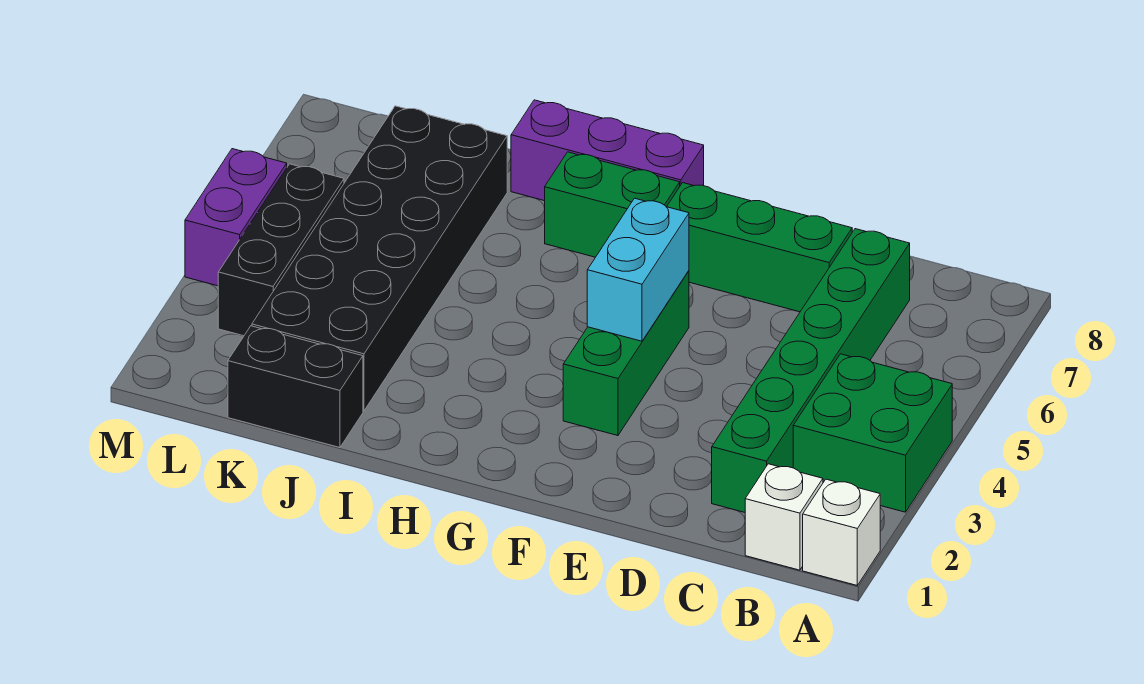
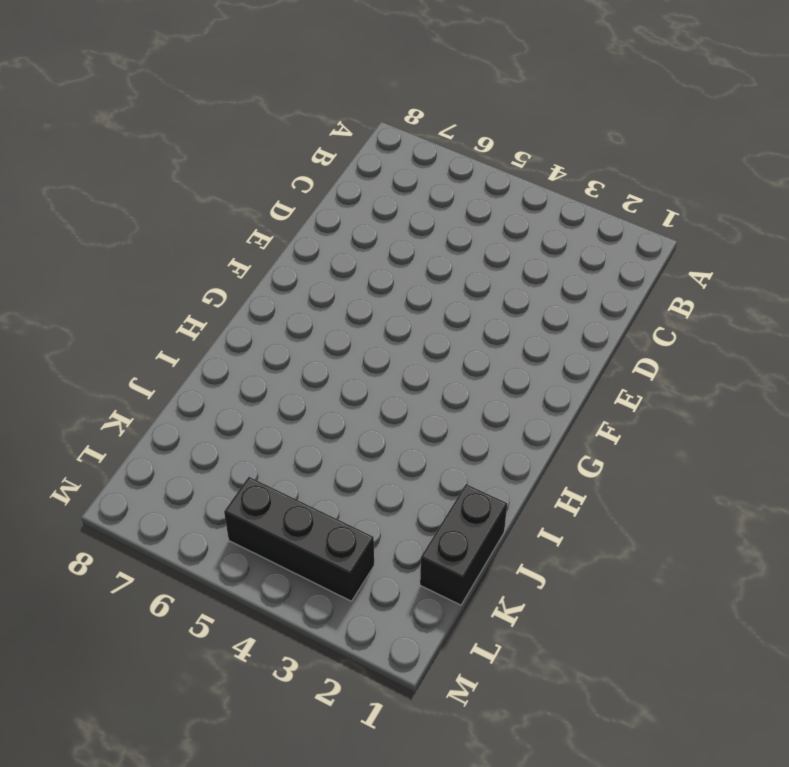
none -> white brick A1 level 1
none -> green brick A3:B4 level 1
none -> white brick B1 level 1

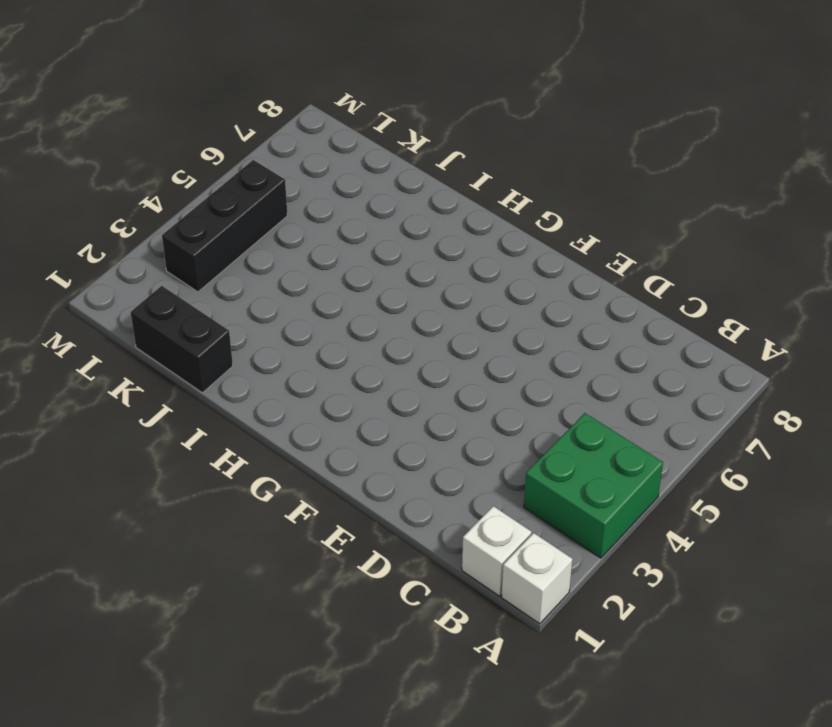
none -> green brick C2:C7 level 1
none -> green brick D7:F7 level 1
none -> green brick F3:F5 level 1

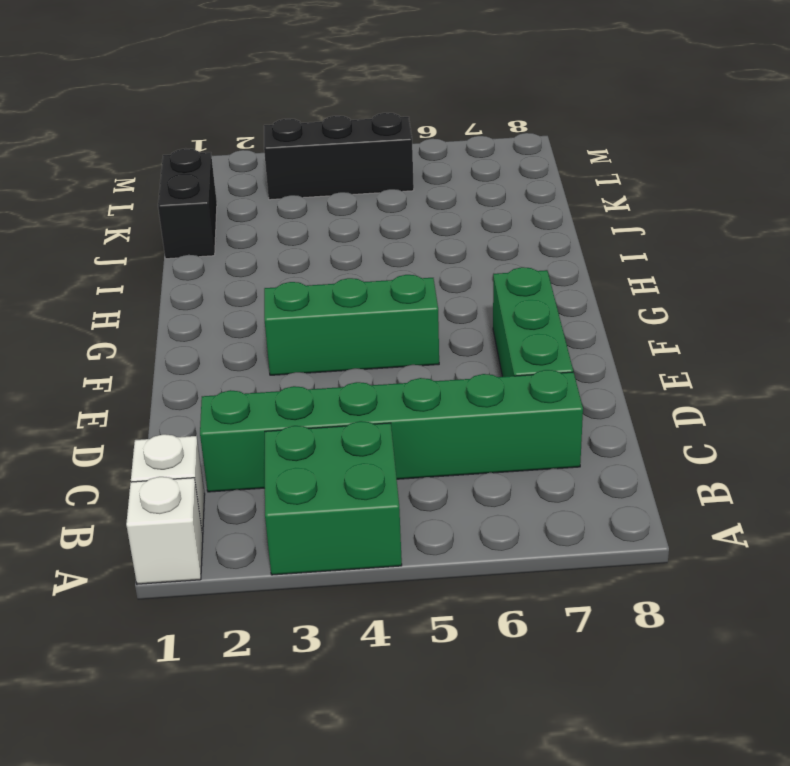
none -> green brick G7:H7 level 1
none -> purple brick G8:I8 level 1
none -> black brick J2:K7 level 1

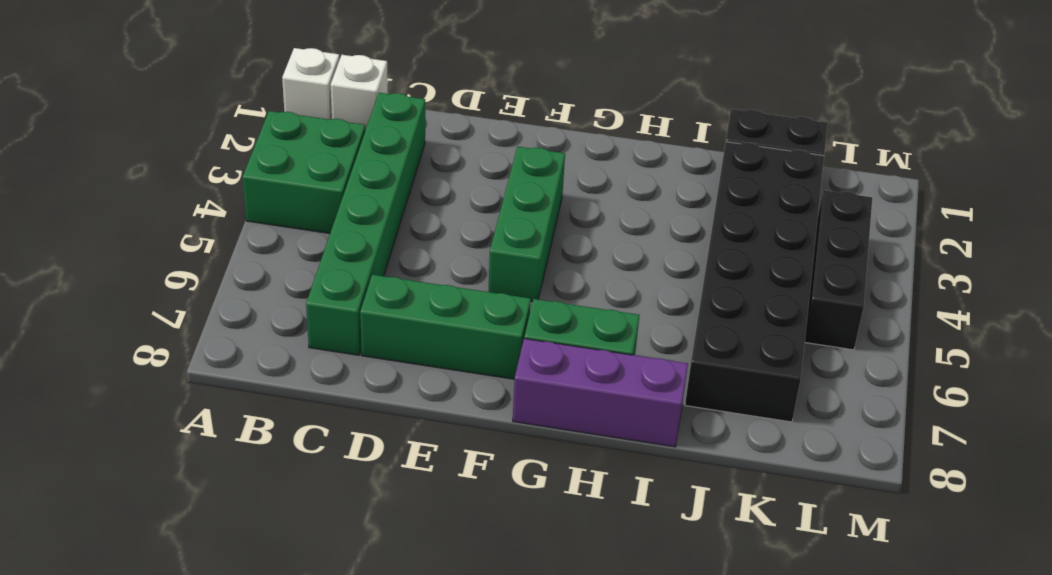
none -> purple brick M4:M5 level 1
none -> cyan brick F4:F5 level 2

